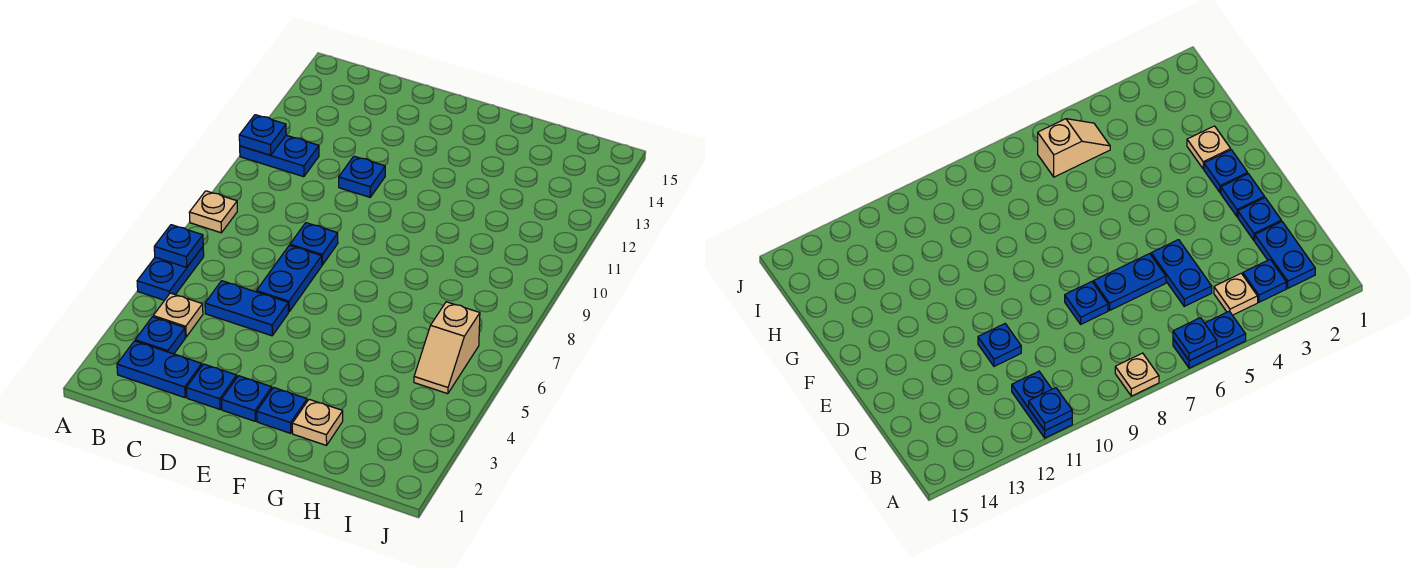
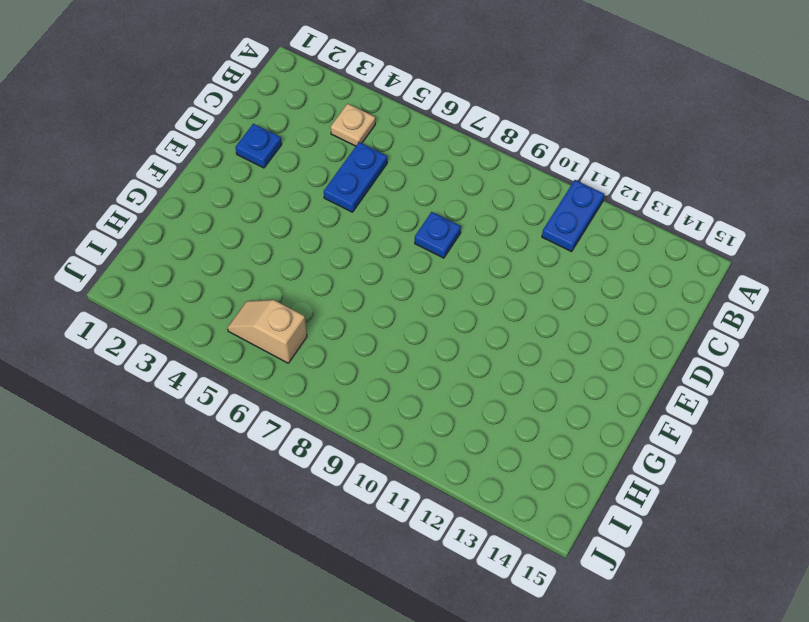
none -> blue plate A5:A6 level 1
none -> tan plate A8 level 1
none -> blue plate B2:C2 level 1

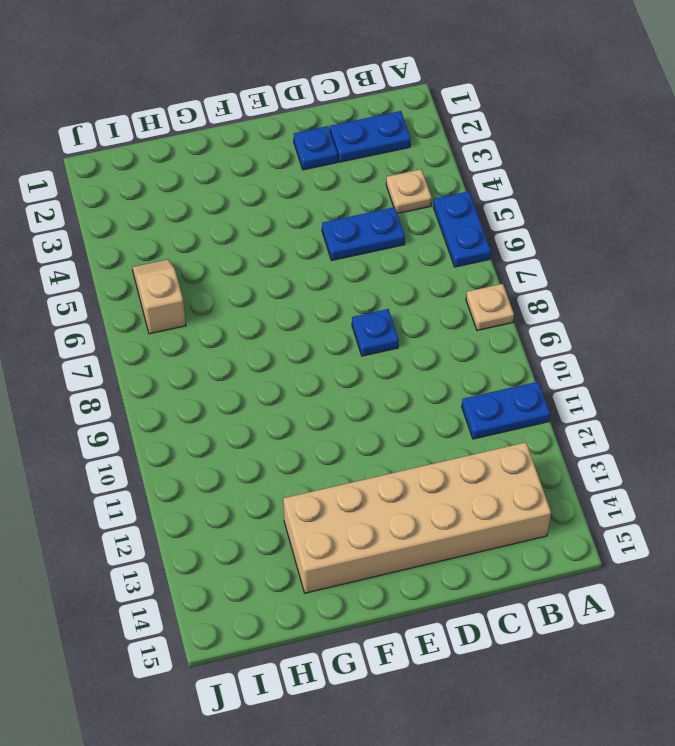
tan brick B13:G14 level 1 -> none
none -> blue plate B3 level 1
none -> blue plate D6:D7 level 1
none -> blue plate D11 level 1

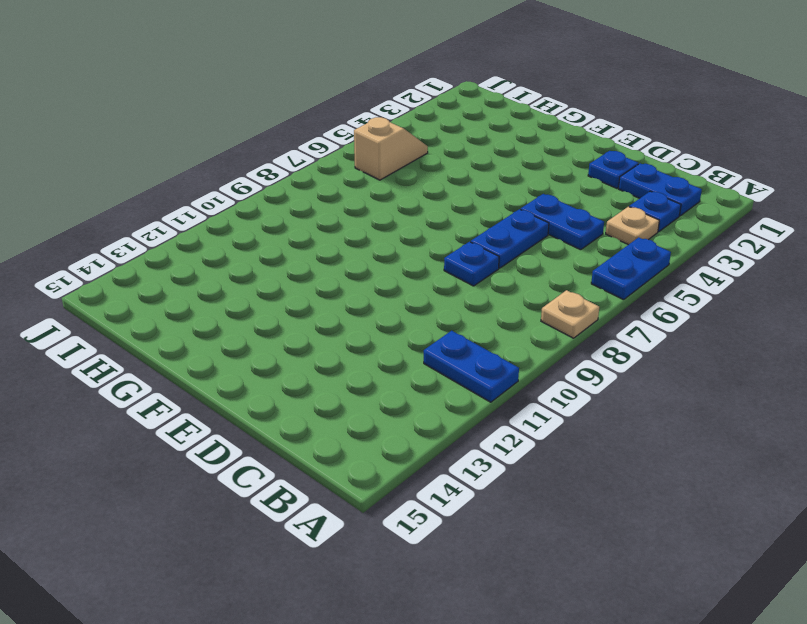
none -> blue plate D11 level 1
none -> blue plate E2 level 1
none -> blue plate F2 level 1

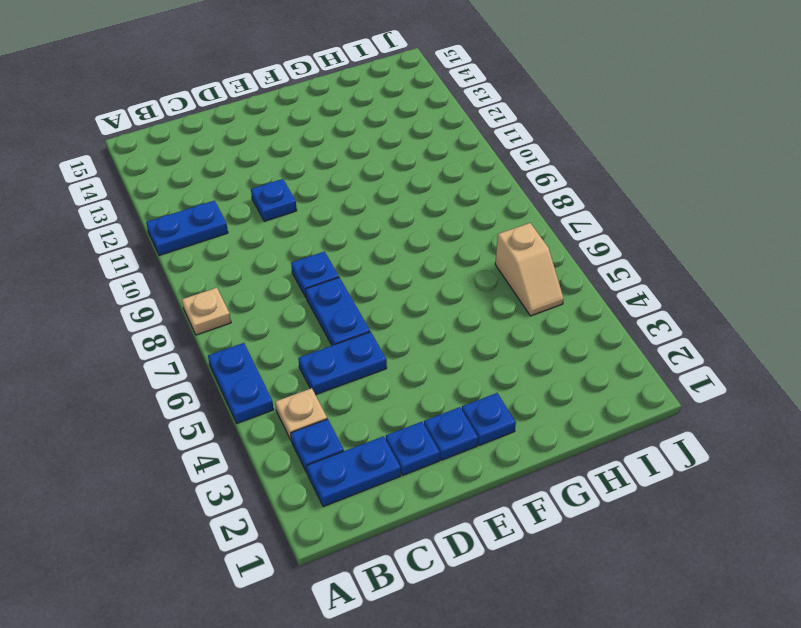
none -> tan plate G2 level 1
none -> blue plate A6 level 2
none -> blue plate A11 level 2

